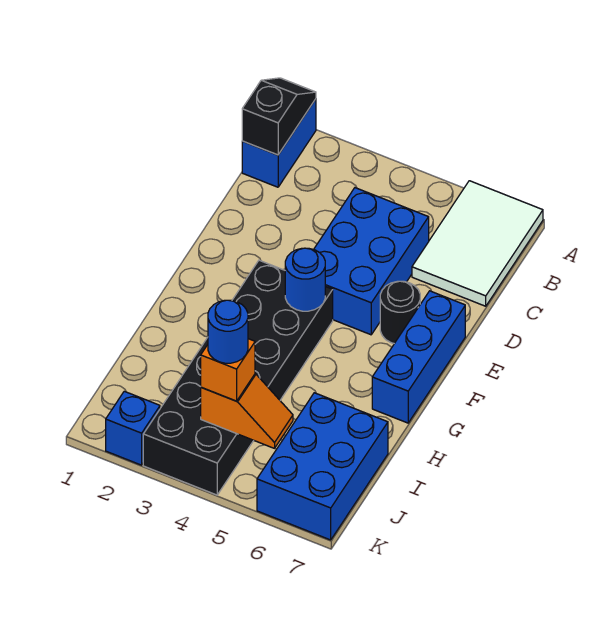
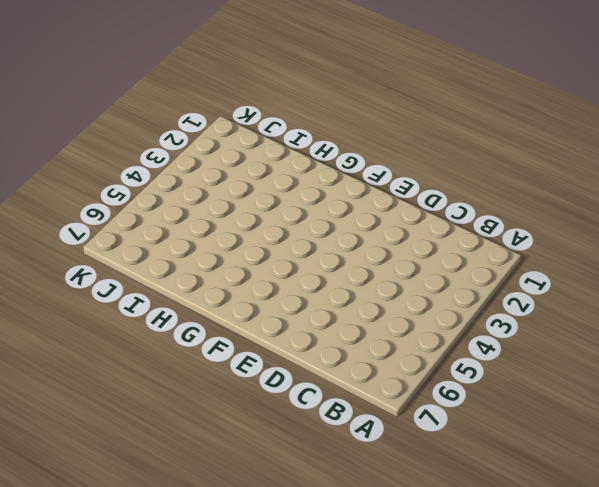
none -> blue brick A1:B1 level 1
none -> white tile A6:C7 level 1
none -> blue brick C4:E5 level 1

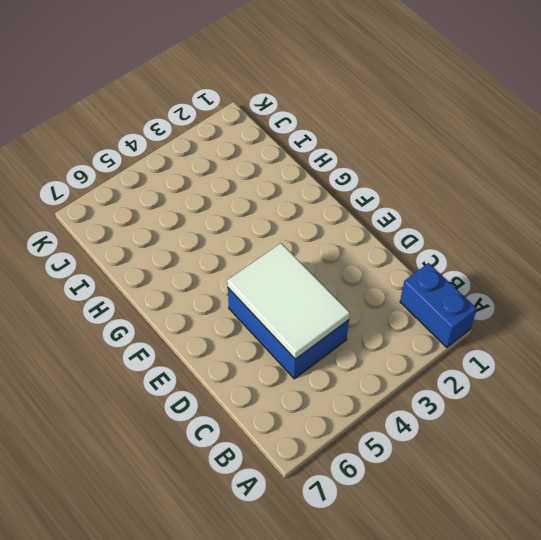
white tile C4:E5 level 2 -> white tile A6:C7 level 1
none -> black round brick E6 level 1
none -> blue brick E7:G7 level 1
none -> black brick F3:K4 level 1

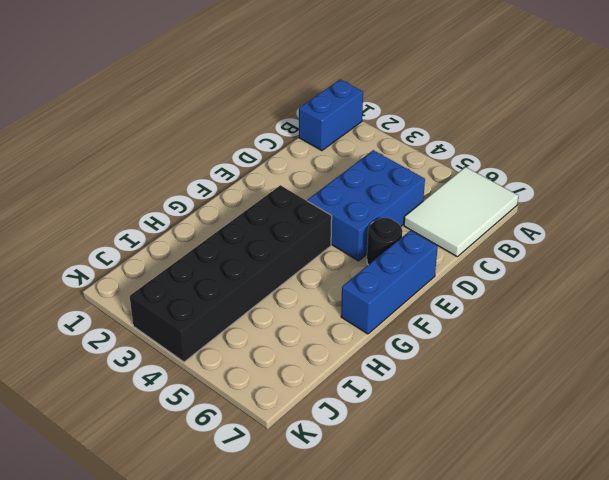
none -> blue brick I6:K7 level 1
none -> blue brick K2 level 1
none -> black slope A1:B1 level 2 top B

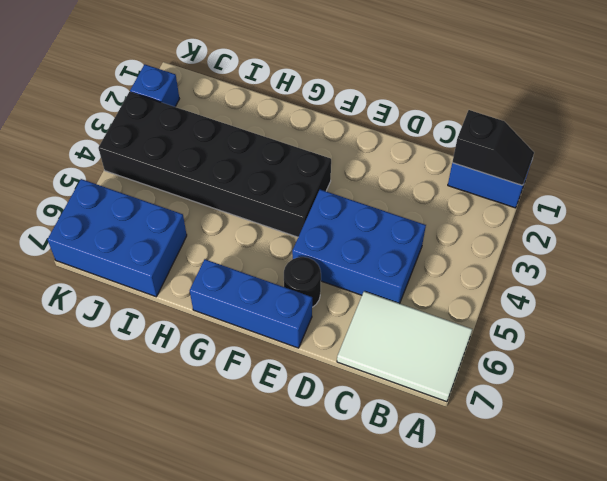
none -> blue round brick F4 level 2
none -> orange slope J4:J5 level 2 top 4
none -> orange brick J4 level 3

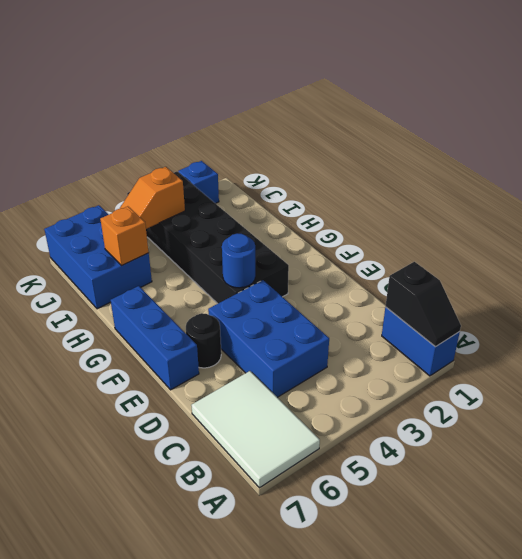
orange brick I6 level 2 -> orange brick J4 level 3
none -> blue round brick J4 level 4

